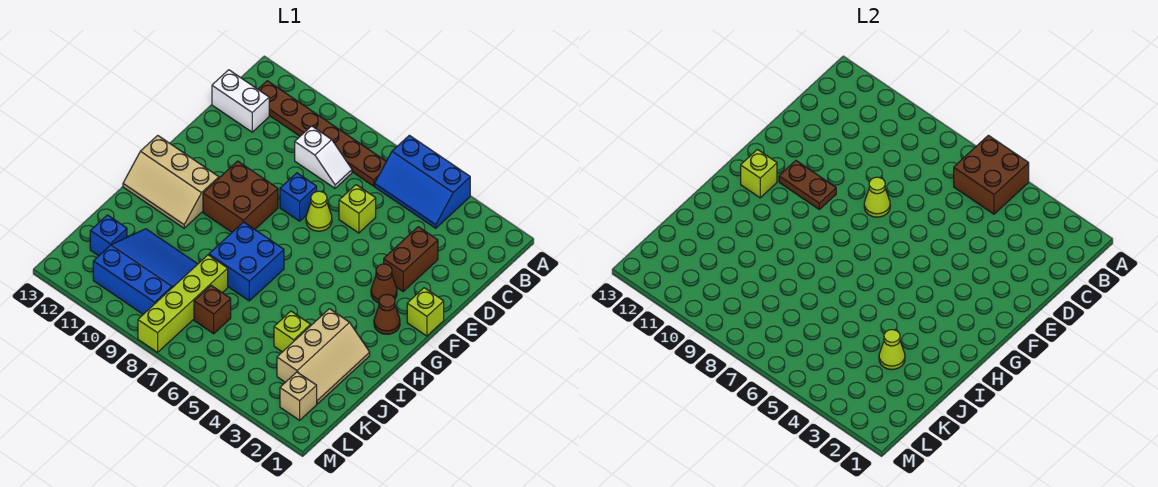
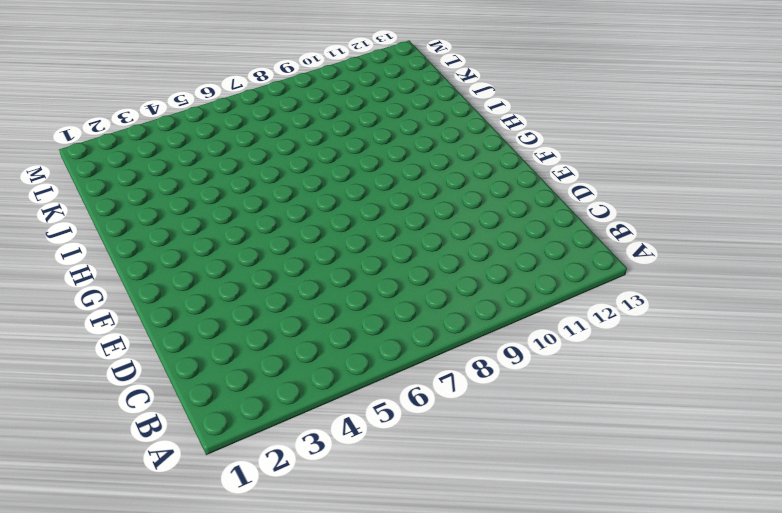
none -> blue slope A4:B6 level 1 top A
none -> brown plate B7:B12 level 1
none -> white slope C8:C9 level 1 top 9

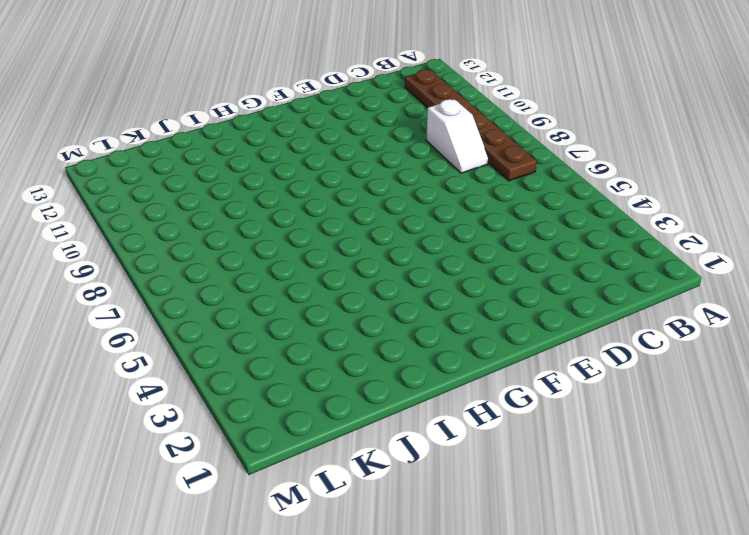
none -> blue slope A4:B6 level 1 top A
none -> white brick C12:C13 level 1
none -> brown brick D3:E3 level 1

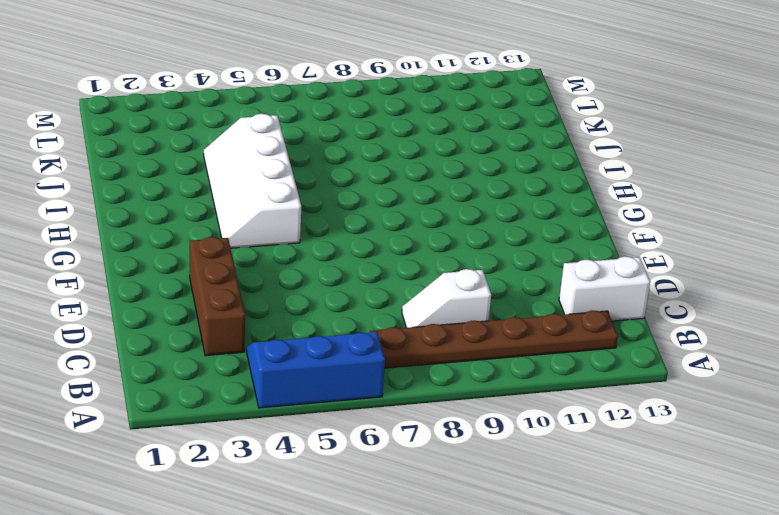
brown brick C3:E3 level 1 -> brown brick D3:E3 level 1
white slope G4:J5 level 1 top 5 -> lime brick J4 level 1
none -> lime brick D6 level 1
none -> lime cone E7 level 1
none -> blue brick E8 level 1

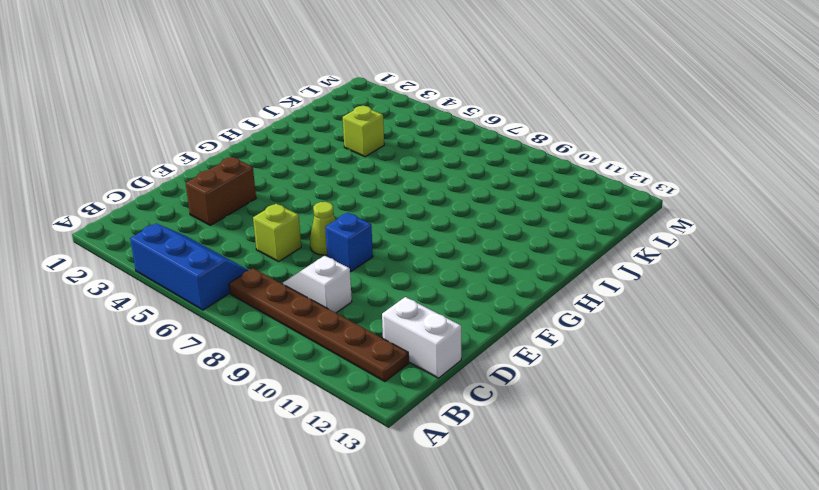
none -> lime brick F1 level 1
none -> brown cone F3 level 1
none -> brown brick F9:G10 level 1

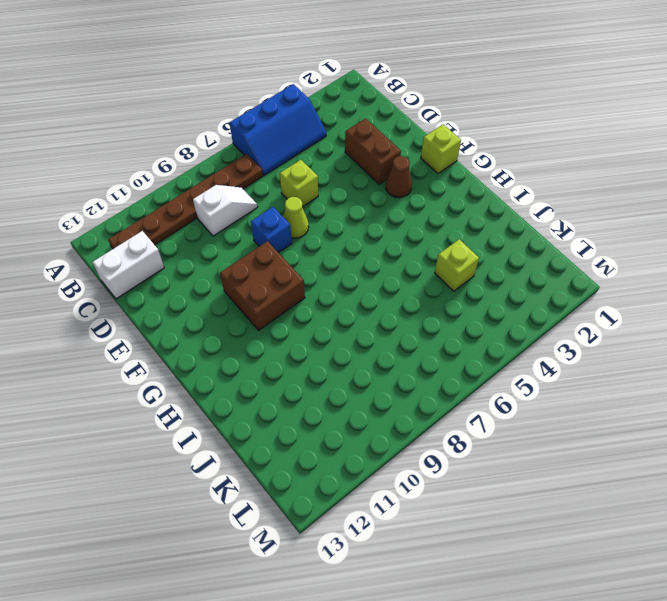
none -> brown cone G2 level 1
none -> tan slope G11:H13 level 1 top G
none -> blue brick H7:I8 level 1

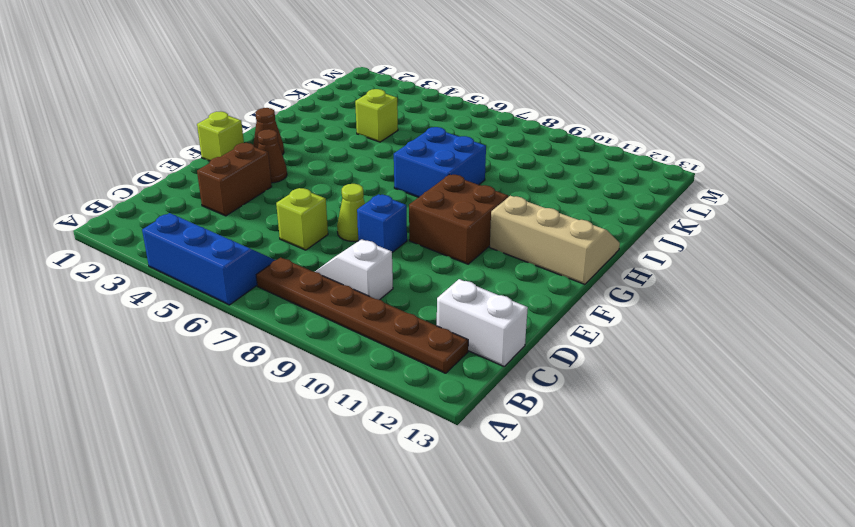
none -> tan slope I2:K3 level 1 top 3
none -> lime brick J8:M8 level 1
none -> blue slope J9:L11 level 1 top L

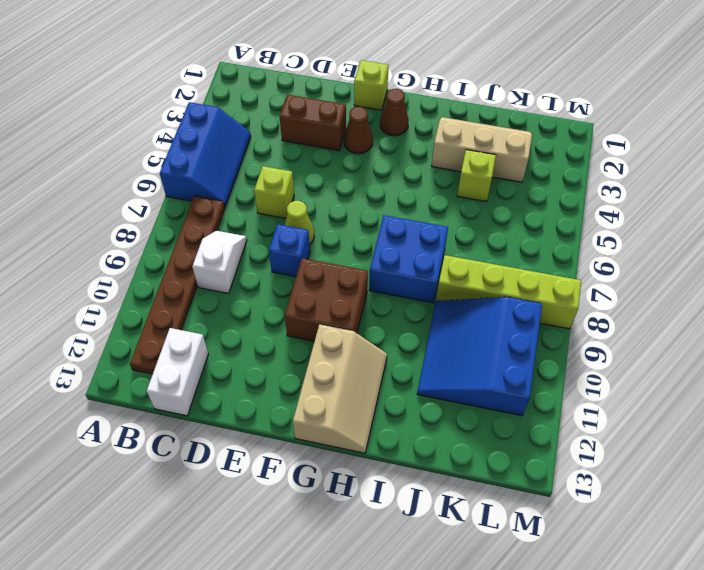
none -> brown brick K7 level 1
none -> blue brick K12 level 1
none -> tan brick L2 level 1

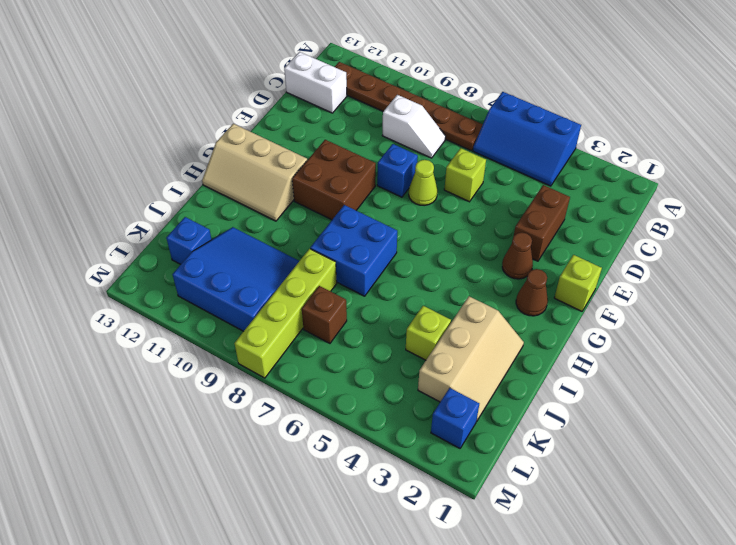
blue brick L2 level 1 -> tan brick L2 level 1
none -> brown brick A5:B6 level 2
none -> lime cone E8 level 2
none -> brown plate F10:F11 level 2

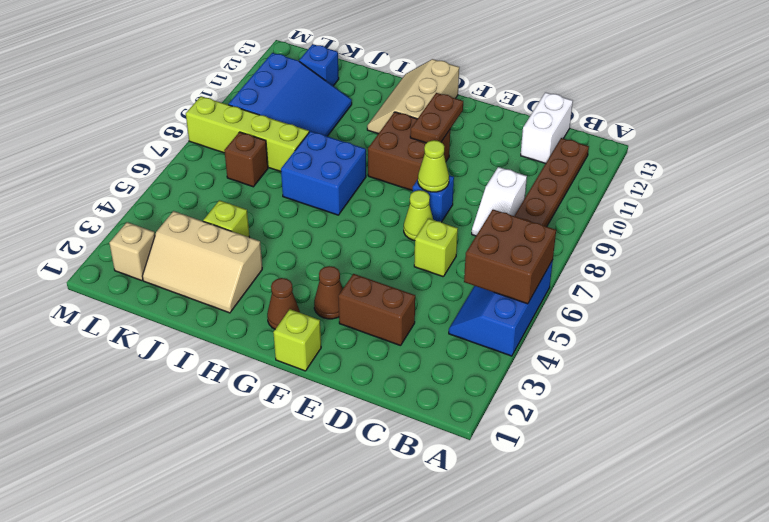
none -> lime brick G12 level 2
none -> lime cone J3 level 2

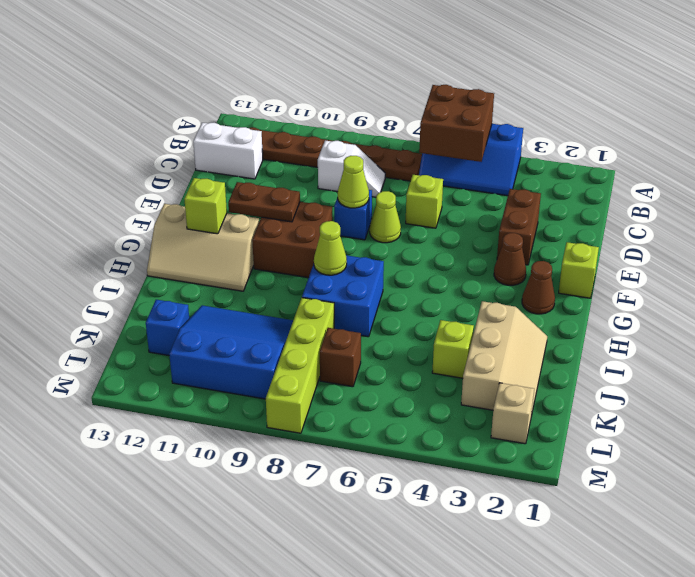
lime cone H8 level 2 -> lime cone J3 level 2

